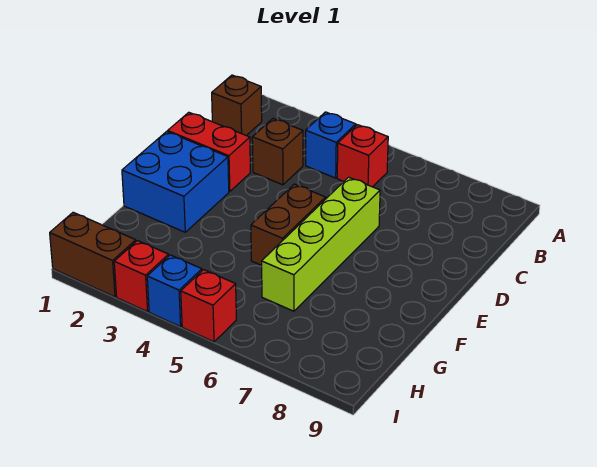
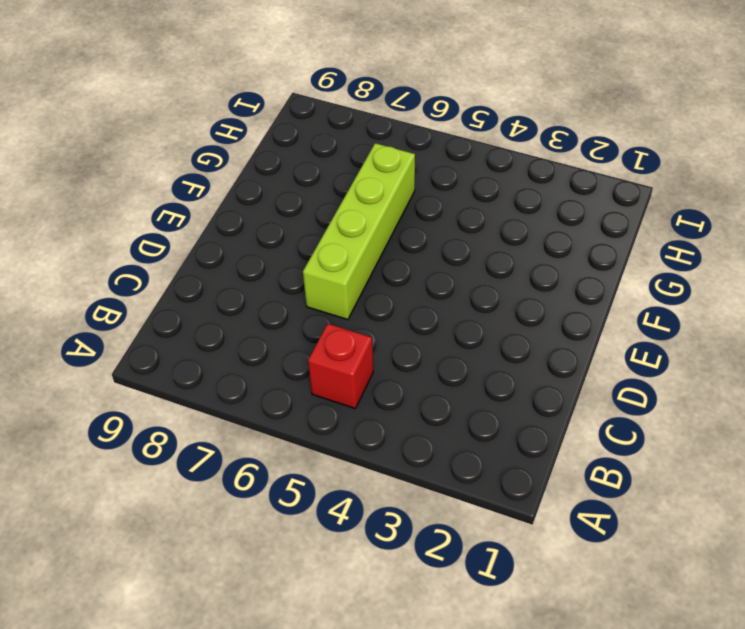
none -> brown brick B1 level 1
none -> blue brick B4 level 1
none -> brown brick C3 level 1

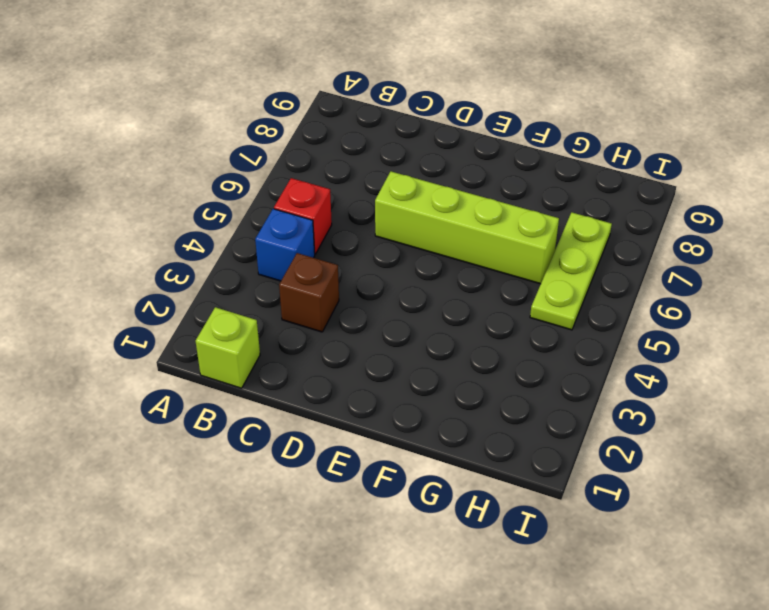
lime brick B1 level 1 -> brown brick B1 level 1
lime plate H5:H7 level 1 -> none
none -> red brick D1:D2 level 1
none -> blue brick E1:F2 level 1
none -> brown brick E5:F5 level 1

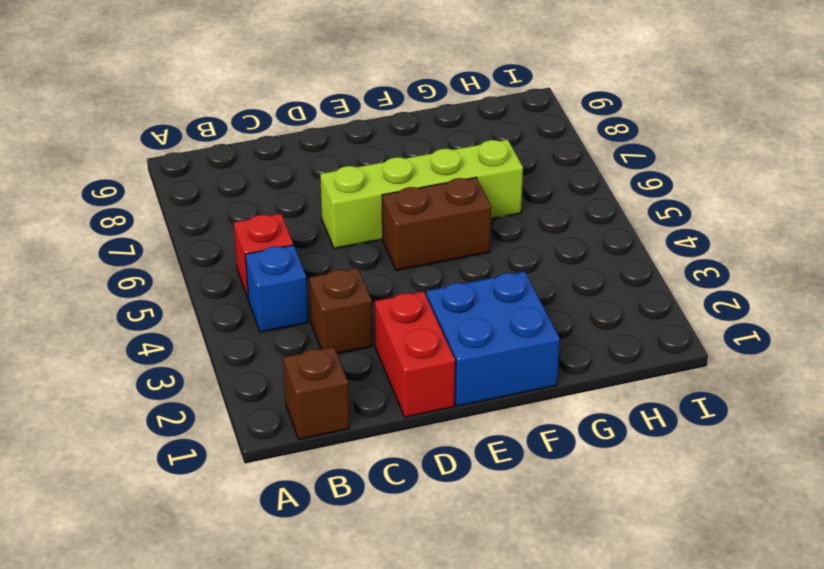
none -> brown brick I1:I2 level 1
none -> red brick I3 level 1
none -> blue brick I4 level 1

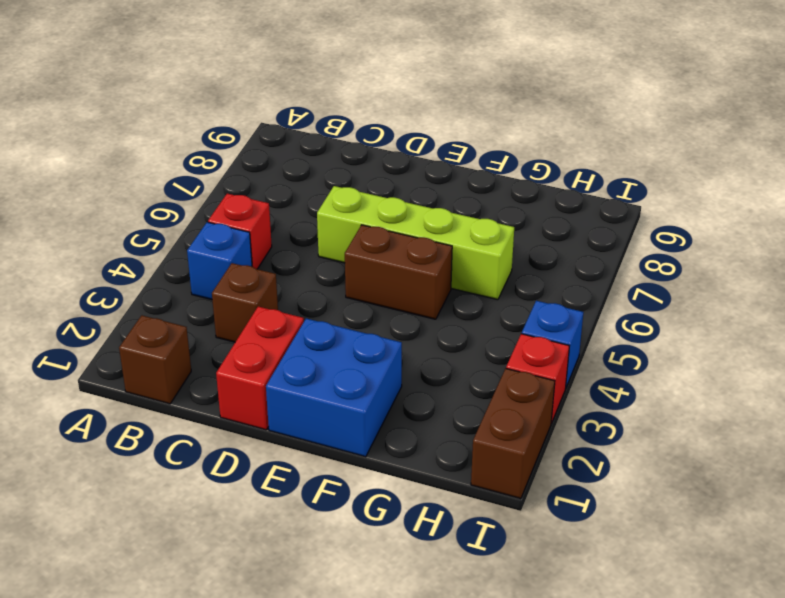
none -> red brick I5 level 1

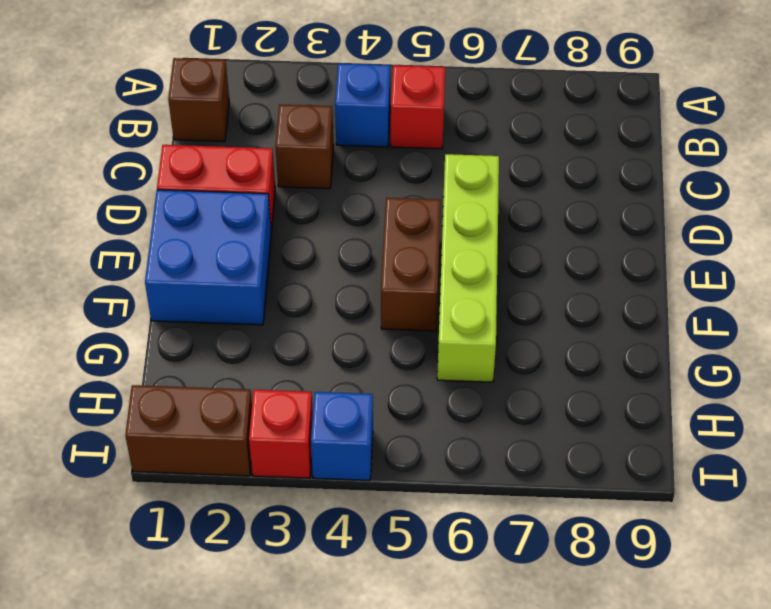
none -> red brick I5 level 1

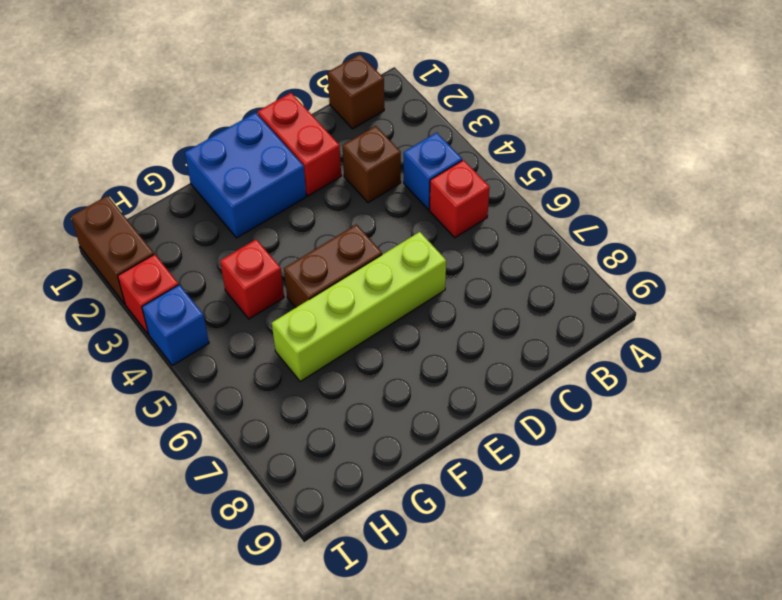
red brick G4 level 1 -> red brick I5 level 1

